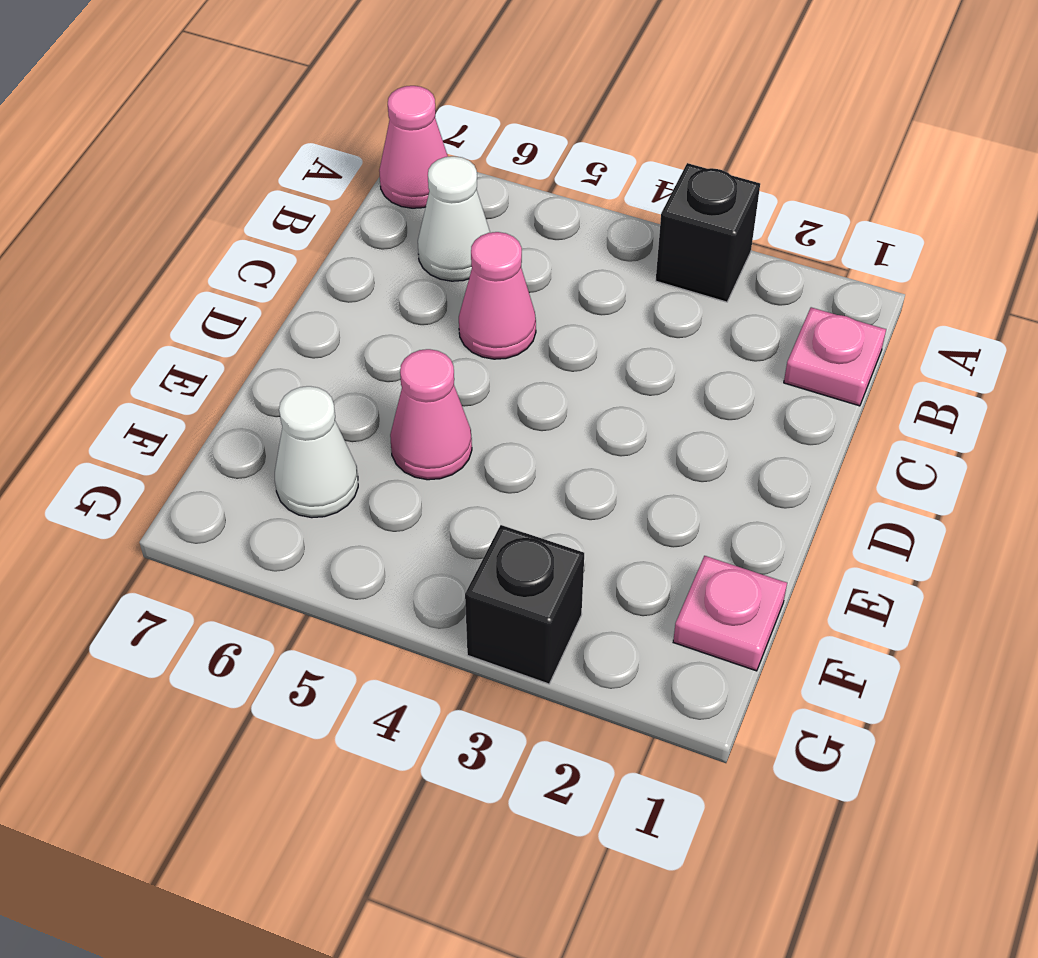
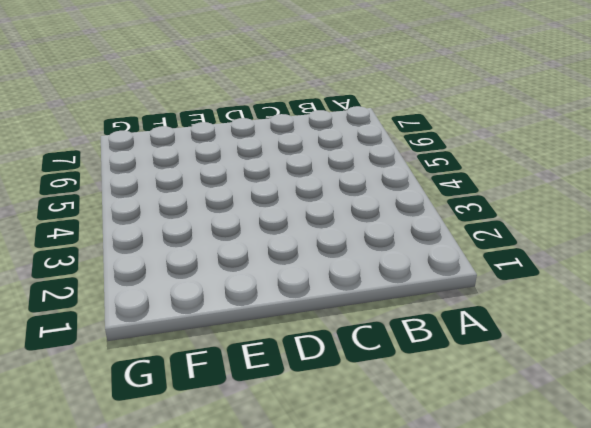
none -> black brick A3 level 1
none -> pink cone A7 level 1

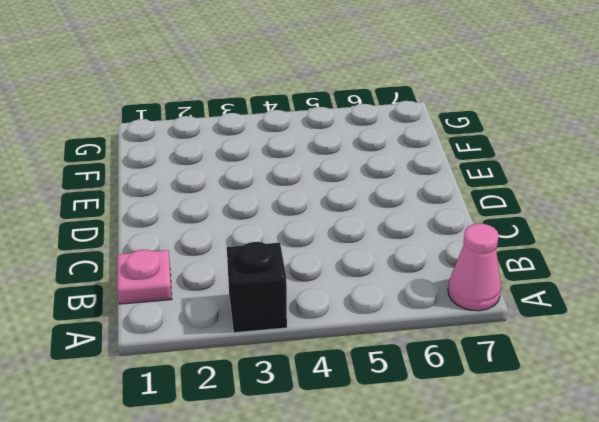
none -> white cone B6 level 1
none -> pink cone C5 level 1

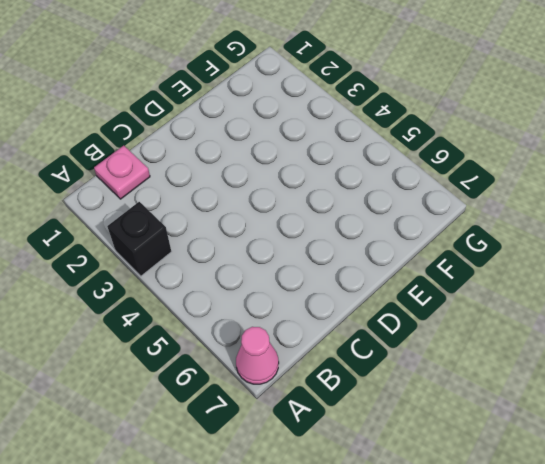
none -> white cone B6 level 1
none -> pink cone C5 level 1

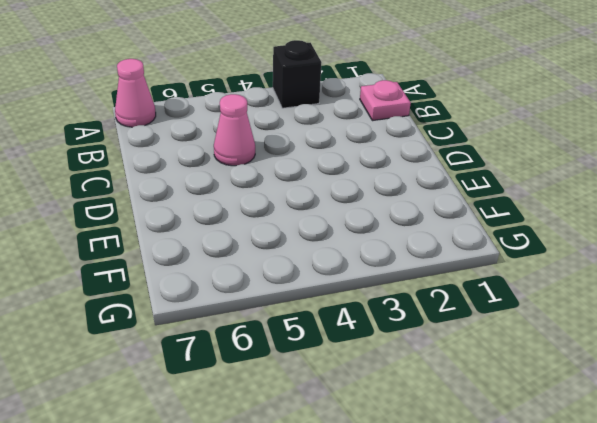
none -> white cone B6 level 1
none -> pink cone E5 level 1

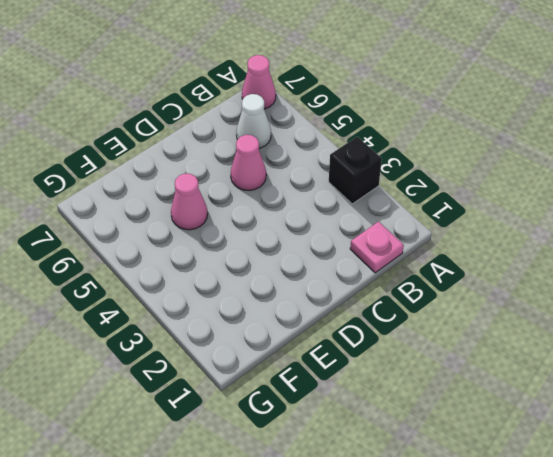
none -> pink plate F1 level 1
none -> white cone F6 level 1

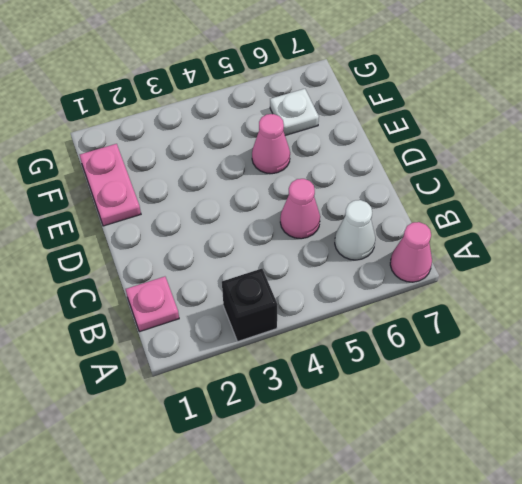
pink plate E1:F1 level 1 -> pink plate F1 level 1
white plate F6 level 1 -> white cone F6 level 1
none -> black brick G3 level 1

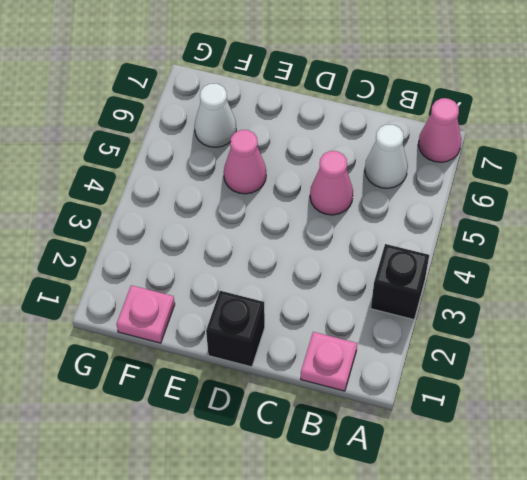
black brick D1 level 1 -> black brick G3 level 1

